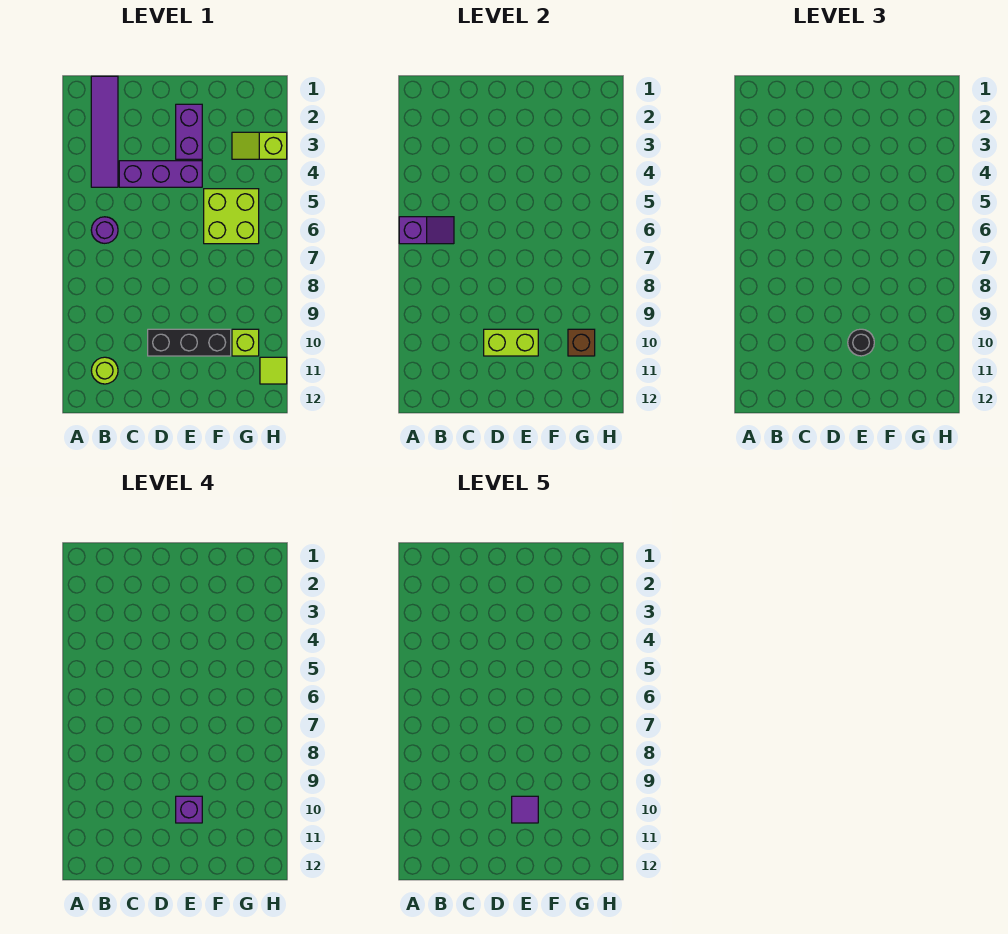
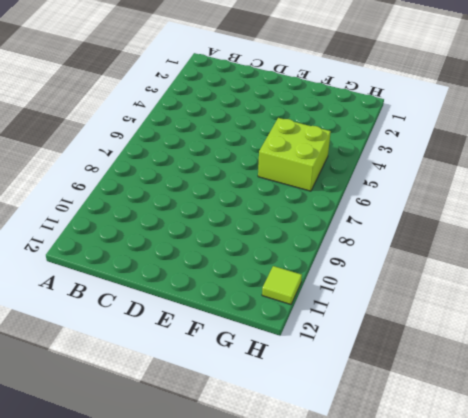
none -> purple tile B1:B4 level 1
none -> purple round brick B6 level 1
none -> lime round brick B11 level 1

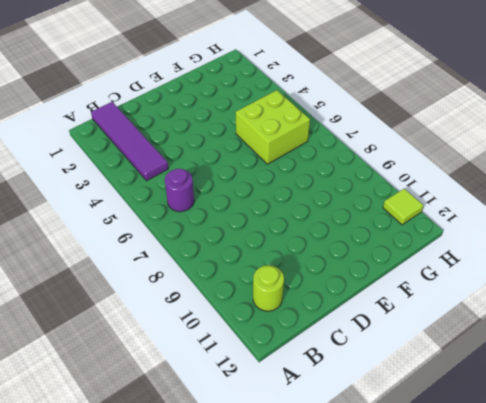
none -> purple brick C4:E4 level 1
none -> black brick D10:F10 level 1
none -> purple brick E2:E3 level 1

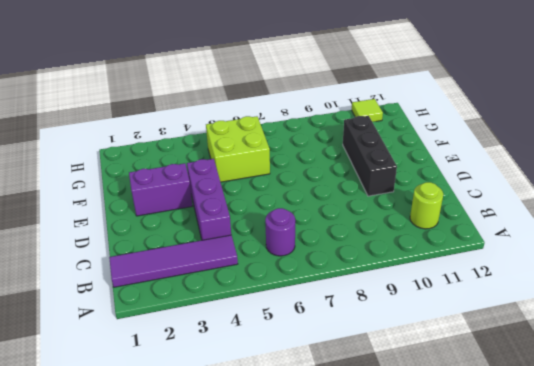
none -> lime slope G3:H3 level 1 top H
none -> lime brick G10 level 1
none -> purple slope A6:B6 level 2 top A

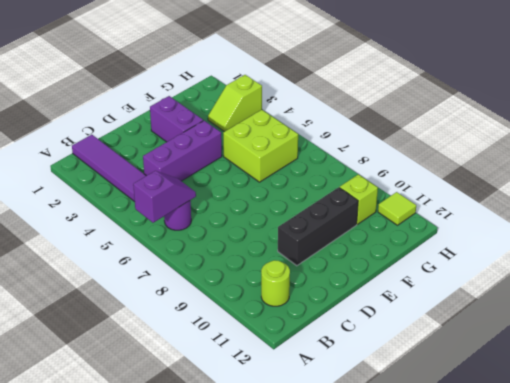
none -> lime brick D10:E10 level 2
none -> brown brick G10 level 2
none -> black round brick E10 level 3

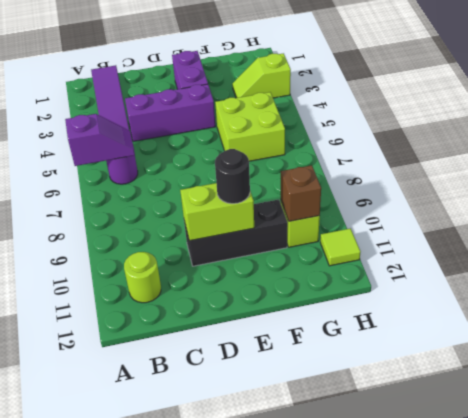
none -> purple brick E10 level 4
none -> purple tile E10 level 5

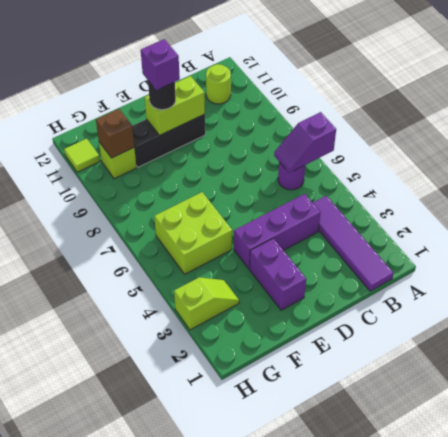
none -> purple tile E10 level 5

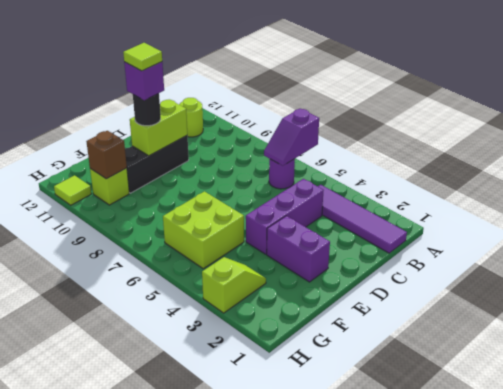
lime tile E10 level 5 -> purple tile E10 level 5

